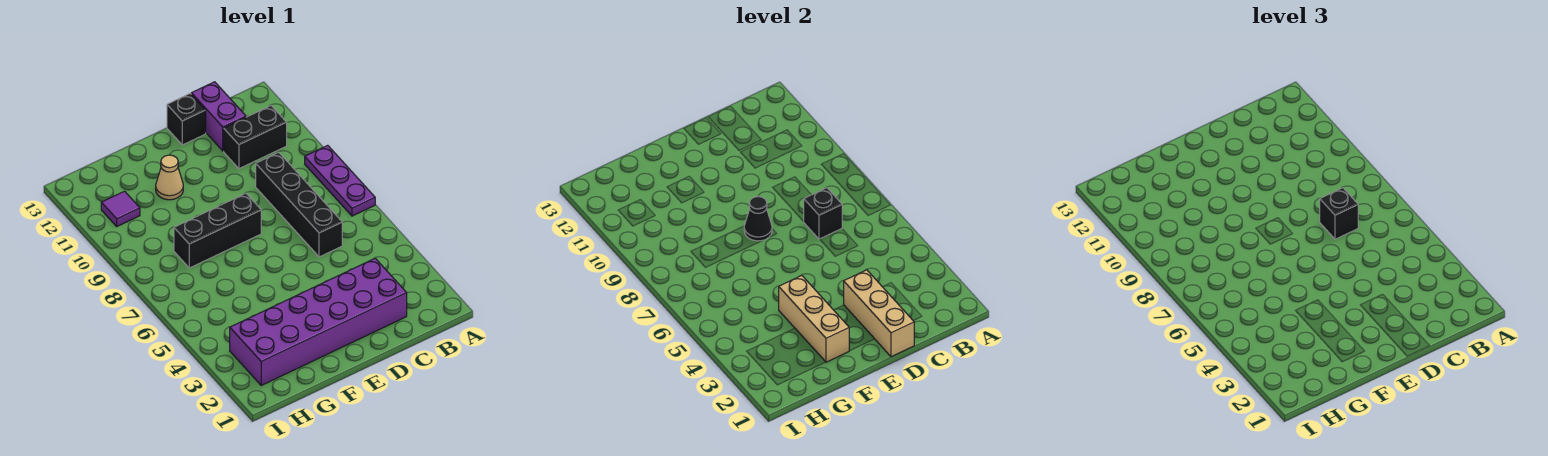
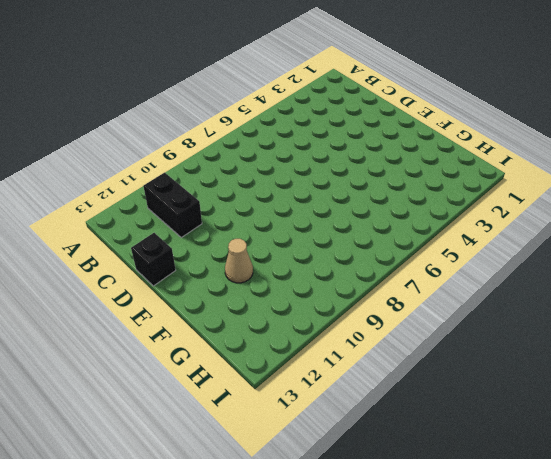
none -> purple plate A7:A9 level 1
none -> purple brick C2:H3 level 1
none -> black brick C6:C9 level 1

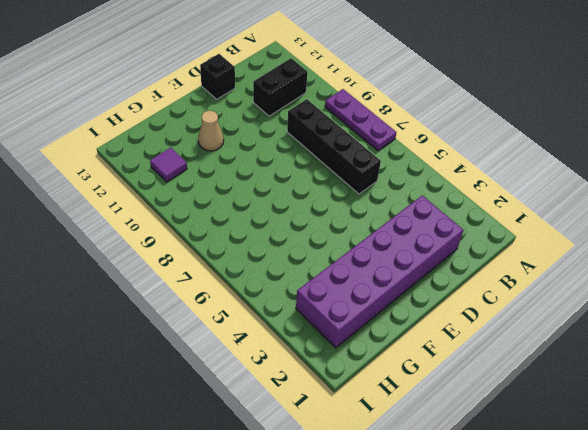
none -> purple brick C12:C13 level 1
none -> black brick E8:G8 level 1
none -> black brick C7 level 2

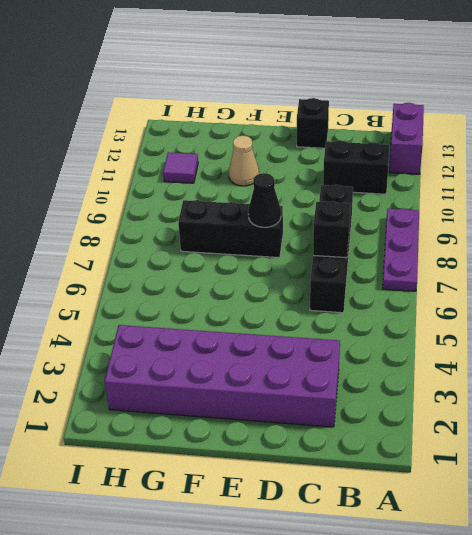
purple brick A12:A13 level 1 -> purple brick C12:C13 level 1
none -> tan brick D1:D3 level 2
none -> tan brick F2:F4 level 2
none -> black brick C7 level 3

